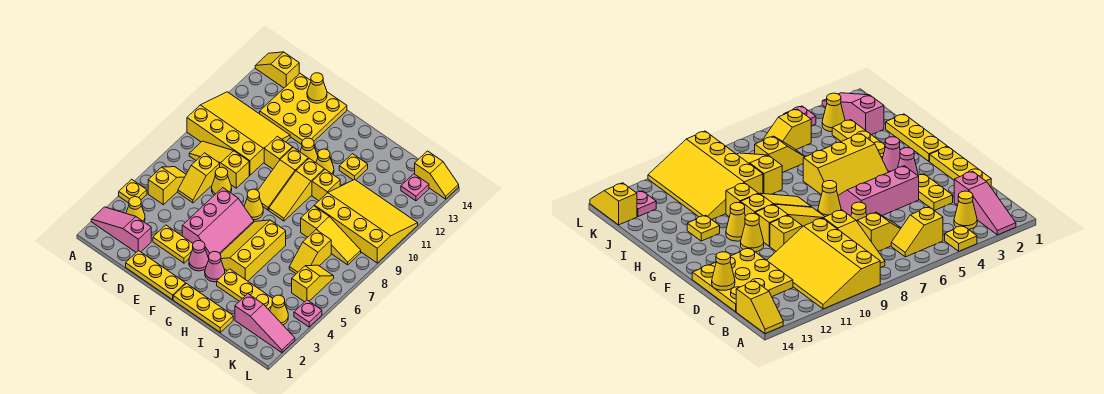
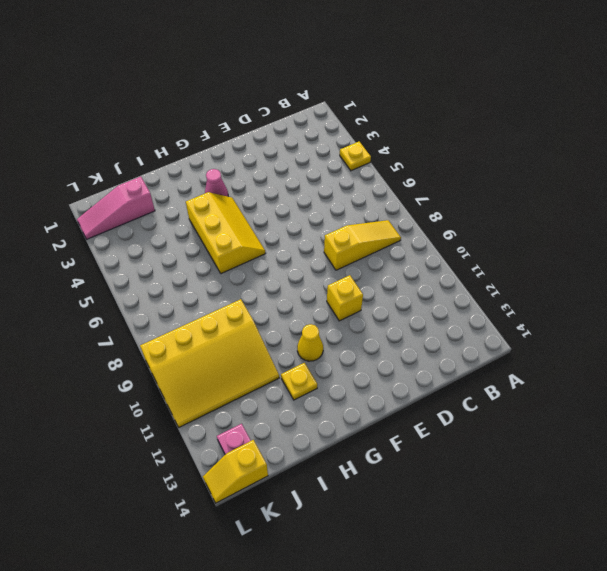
none -> pink slope A2:C2 level 1 top C
none -> yellow slope A9:D11 level 1 top 9
none -> yellow slope A14:B14 level 1 top B
none -> yellow cone B3 level 1

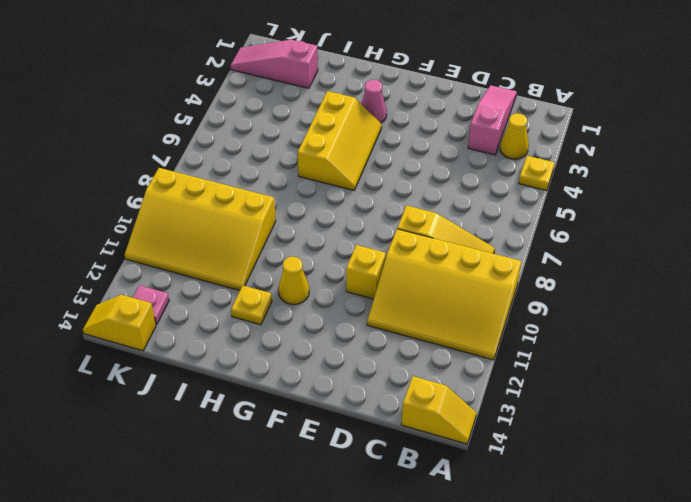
pink slope C1:C3 level 1 top 3 -> pink slope A2:C2 level 1 top C
none -> yellow slope B5:B6 level 1 top 5
none -> yellow slope C6:C7 level 1 top 7
none -> yellow plate C12:E14 level 1
none -> yellow plate D1:F1 level 1

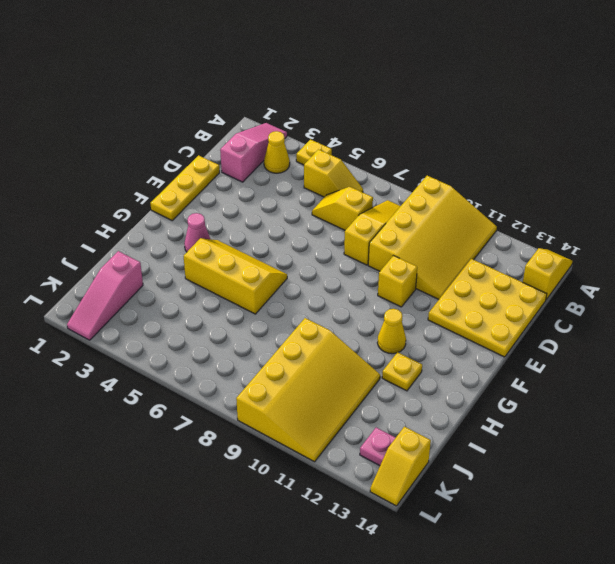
none -> yellow plate D3:E3 level 1
none -> yellow cone D7 level 1
none -> pink slope E4:F6 level 1 top E
none -> pink cone F3 level 1

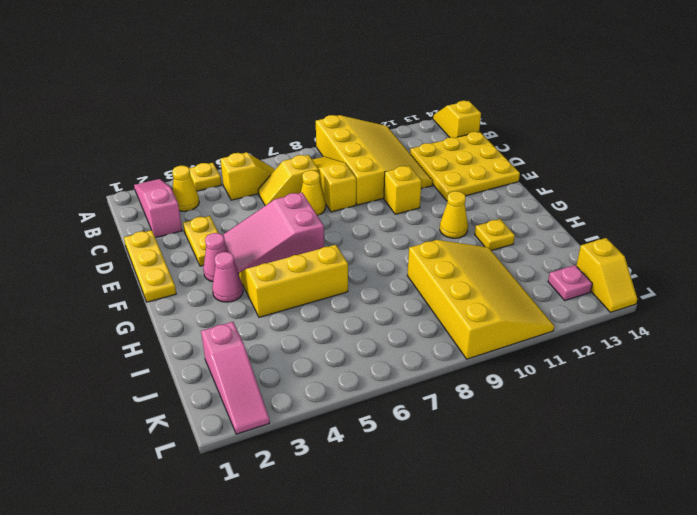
pink slope E4:F6 level 1 top 6 -> pink slope E4:F6 level 1 top E
none -> yellow cone F7 level 1
none -> yellow slope F8:F10 level 1 top 10
none -> yellow cone F11 level 1
none -> yellow plate G1:I1 level 1

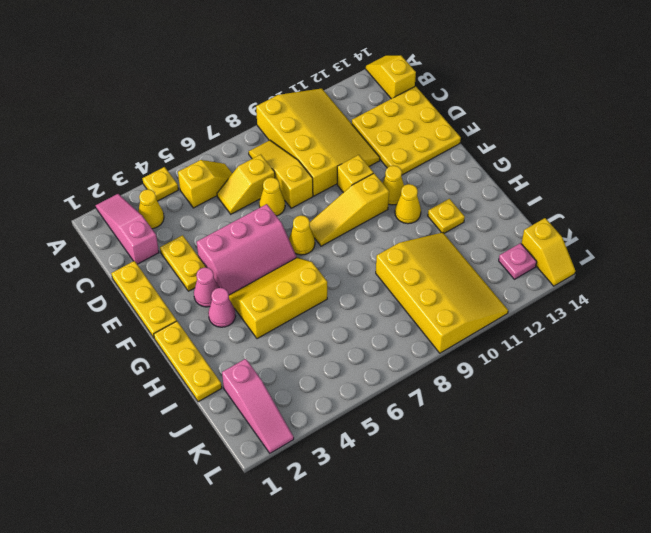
none -> yellow slope G8:G10 level 1 top 10
none -> yellow plate H3:J3 level 1
none -> yellow brick H10 level 1
none -> yellow slope I8:K8 level 1 top I

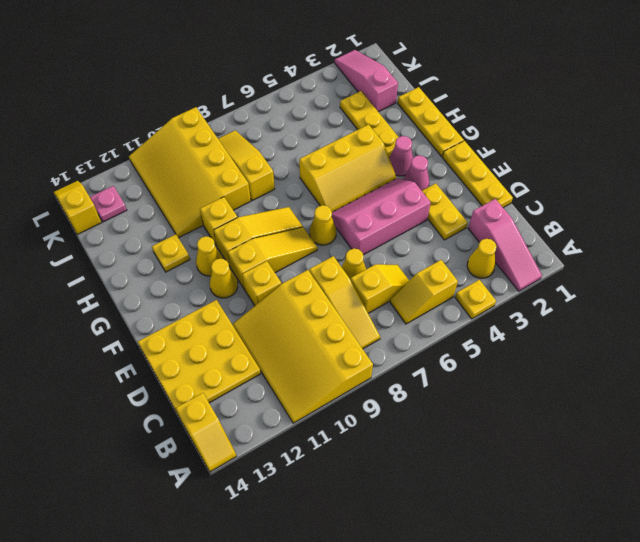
none -> yellow slope J6:J7 level 1 top 7
none -> yellow cone K3 level 1
none -> yellow slope K5:K6 level 1 top 5
none -> pink plate L4 level 1

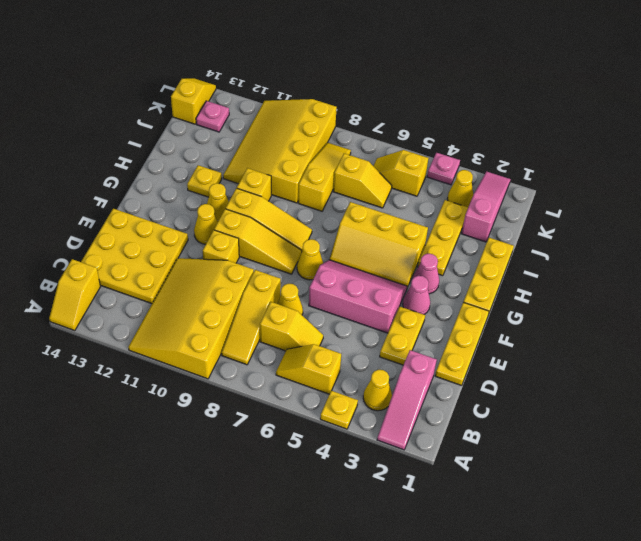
none -> yellow cone D14 level 2

